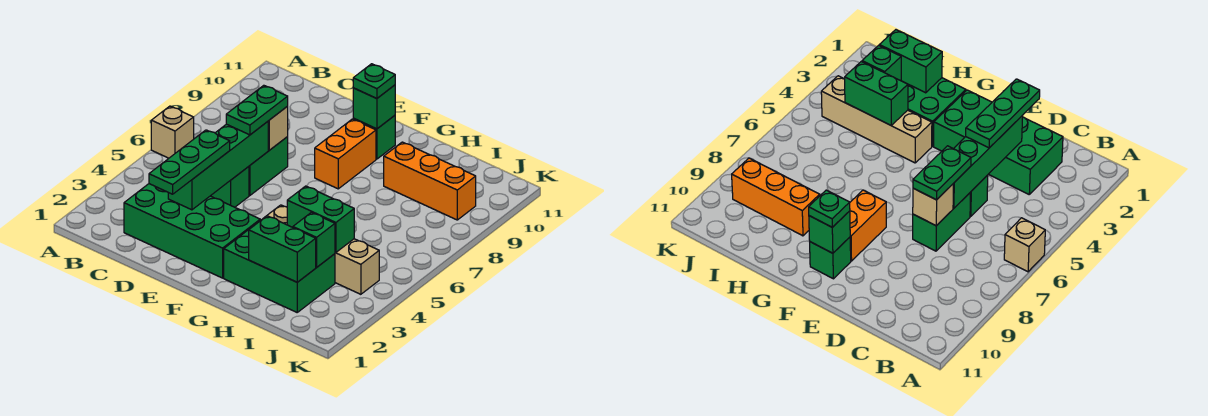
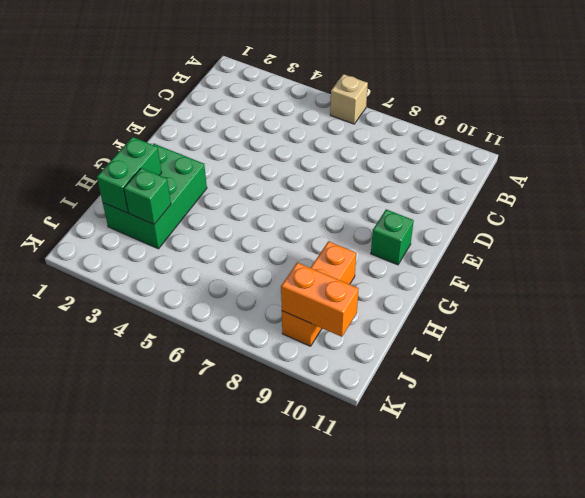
orange brick J9:J10 level 2 -> orange brick F8:F9 level 1
none -> green brick C2:F3 level 1
none -> green brick D5 level 1
none -> green brick D6:D7 level 1

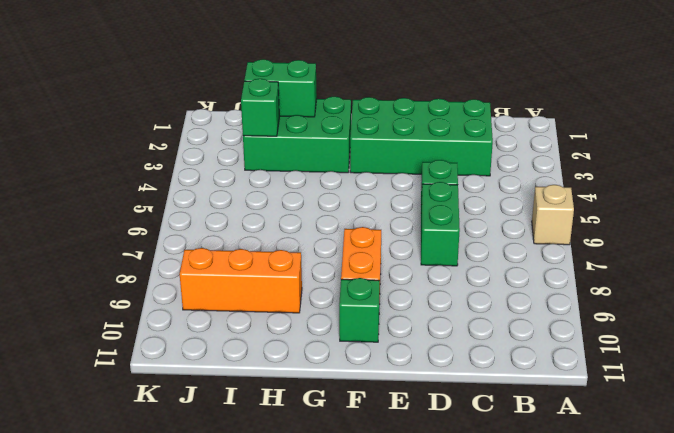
none -> tan brick G4:J4 level 1
none -> green brick D3:D6 level 2
none -> tan brick D7 level 2

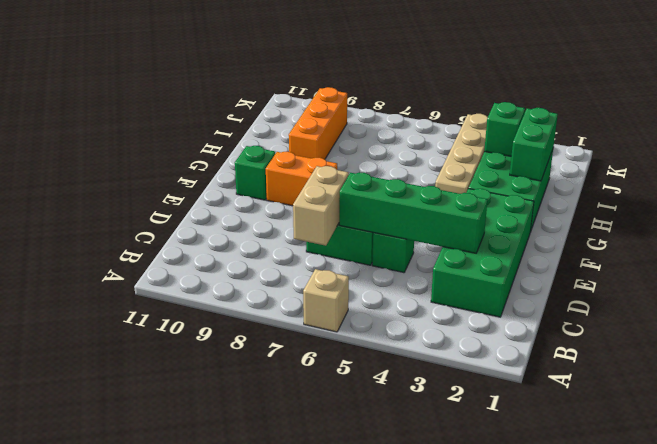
tan brick C7:D7 level 2 -> tan brick D7 level 2
none -> green brick F10 level 2
none -> green brick H4:I4 level 2
none -> green plate D2:D4 level 3

